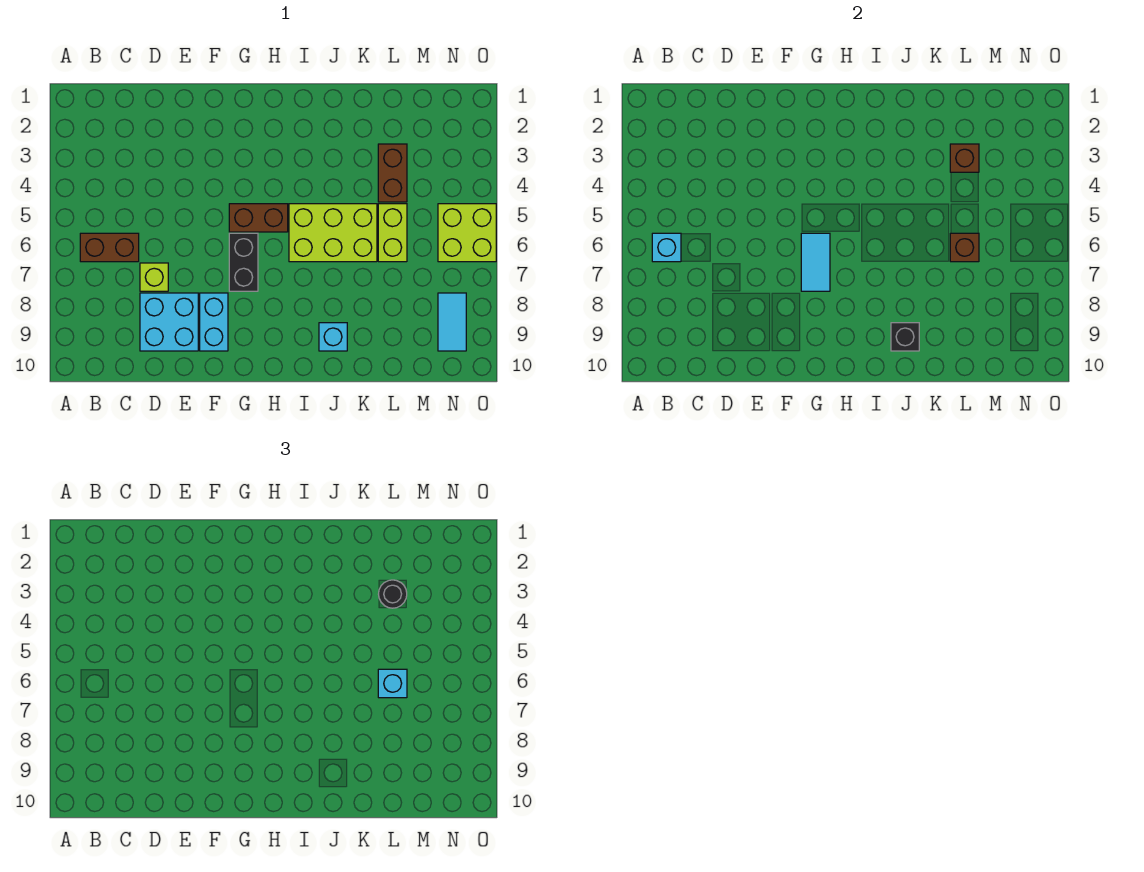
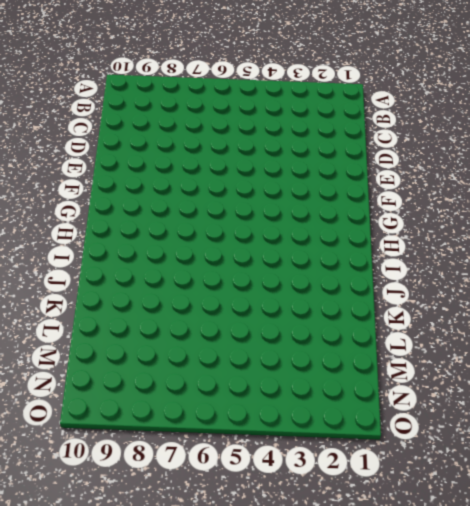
none -> brown brick B6:C6 level 1
none -> lime brick D7 level 1
none -> cyan brick D8:E9 level 1

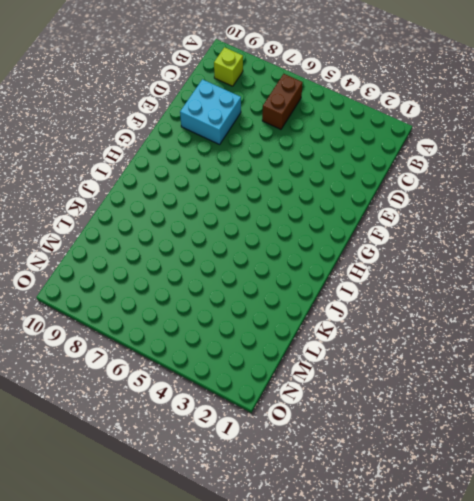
lime brick B9 level 1 -> lime brick D7 level 1
none -> cyan brick F8:F9 level 1
none -> brown brick G5:H5 level 1
none -> black brick G6:G7 level 1

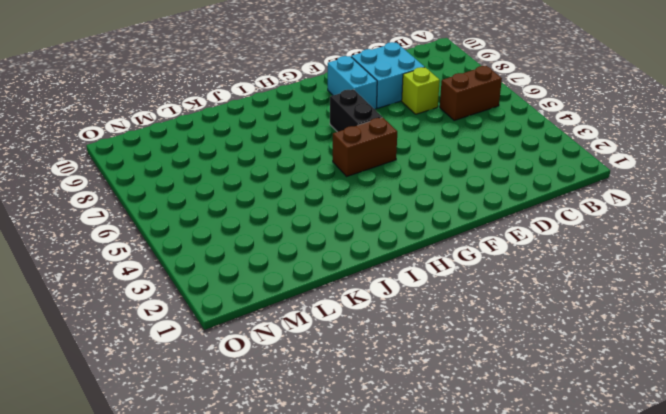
none -> lime brick I5:K6 level 1
none -> cyan brick J9 level 1
none -> brown brick L3:L4 level 1

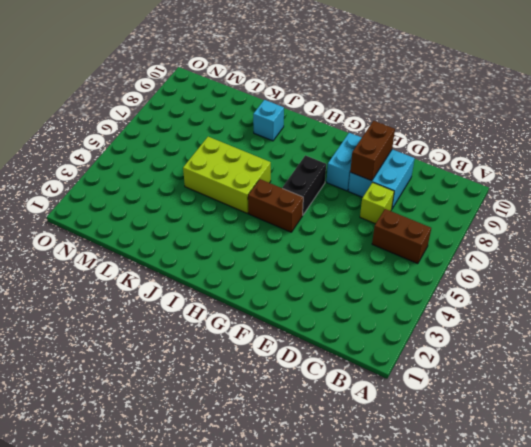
brown brick E8:E9 level 2 -> brown brick L3:L4 level 1
none -> lime brick L5:L6 level 1
none -> lime brick N5:O6 level 1
none -> cyan tile N8:N9 level 1

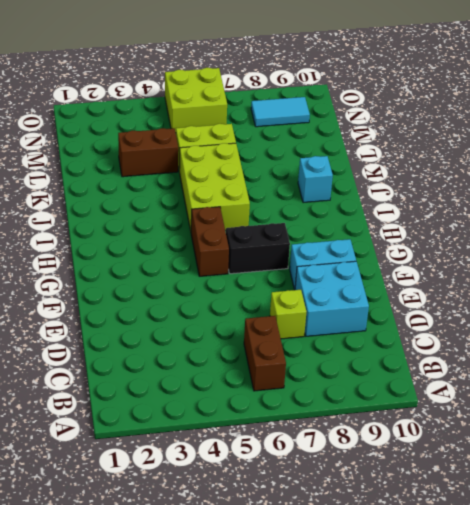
none -> cyan brick B6 level 2
none -> cyan tile G6:G7 level 2
none -> black brick J9 level 2

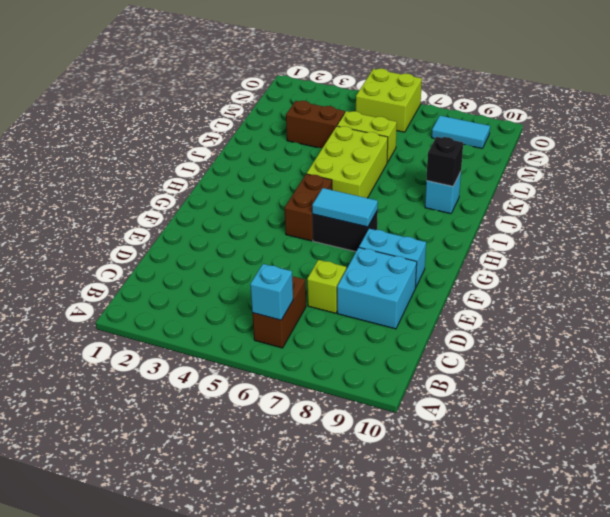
none -> brown brick L3 level 2
none -> brown brick L6 level 2
none -> black round brick L3 level 3

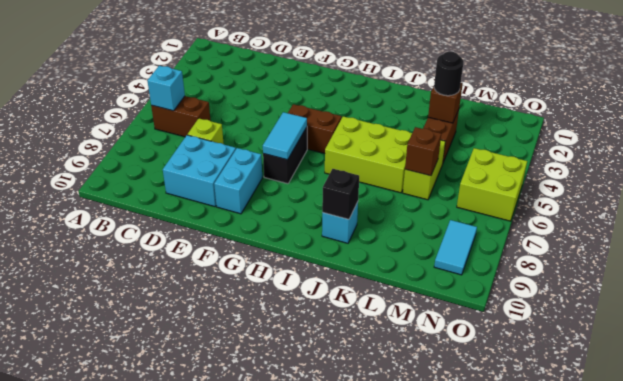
none -> cyan brick L6 level 3

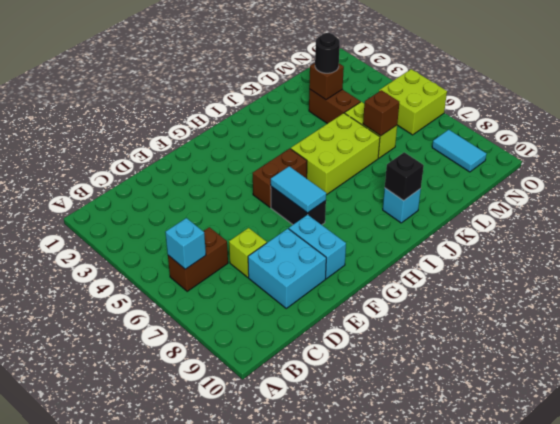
none -> cyan brick L6 level 3

